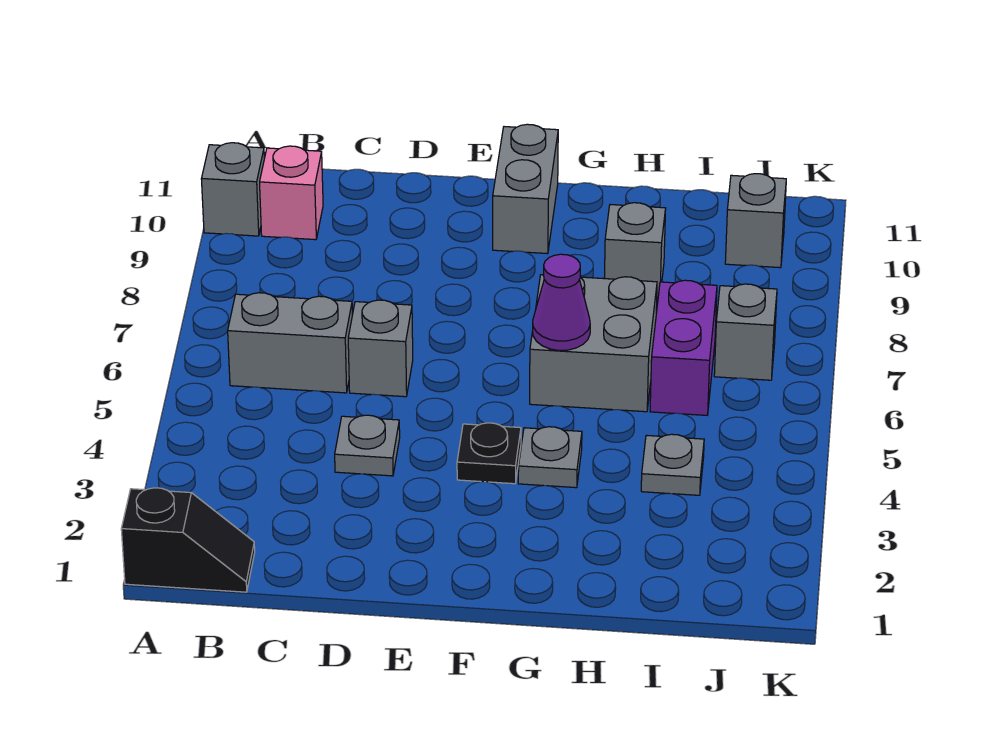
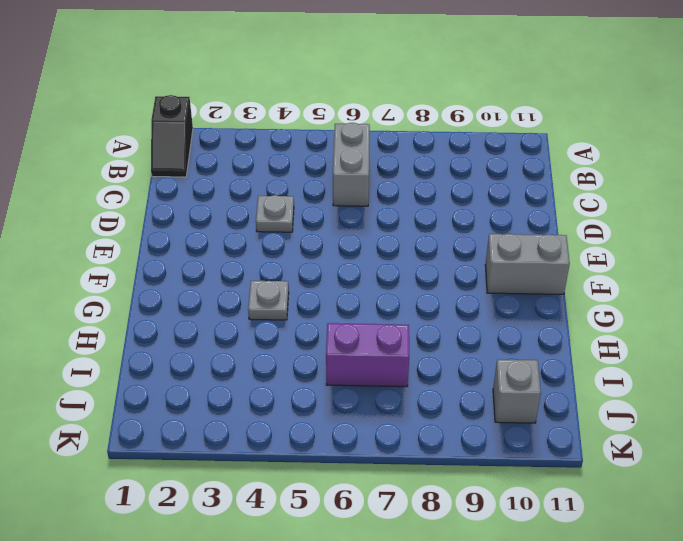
none -> grey brick A10 level 1
none -> pink brick B10 level 1
none -> grey brick D6 level 1

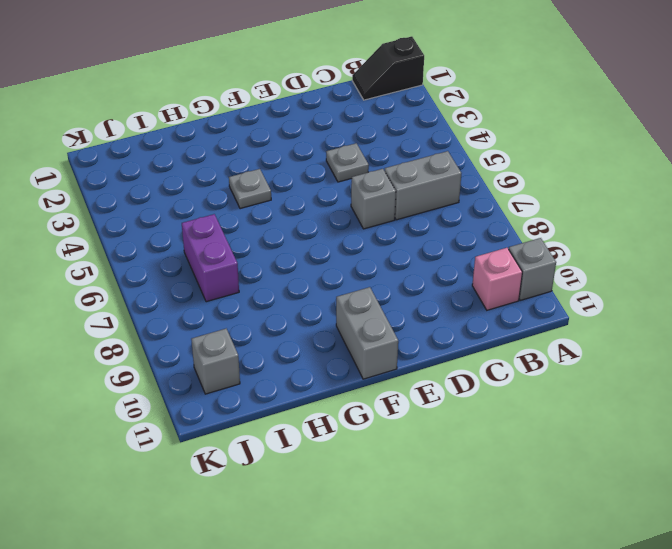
none -> black plate F4 level 1
none -> grey brick G6:H7 level 1
none -> grey brick H9 level 1

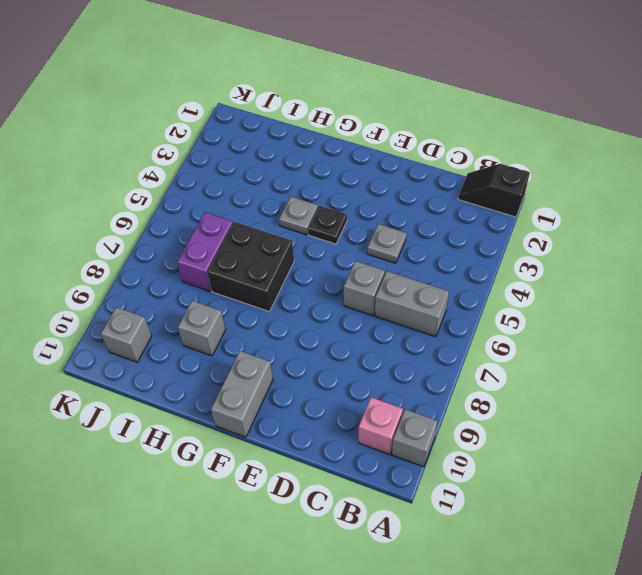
black brick G6:H7 level 1 -> grey brick G6:H7 level 1
none -> grey plate I4 level 1
none -> grey brick J7 level 1
none -> purple cone G6 level 2

